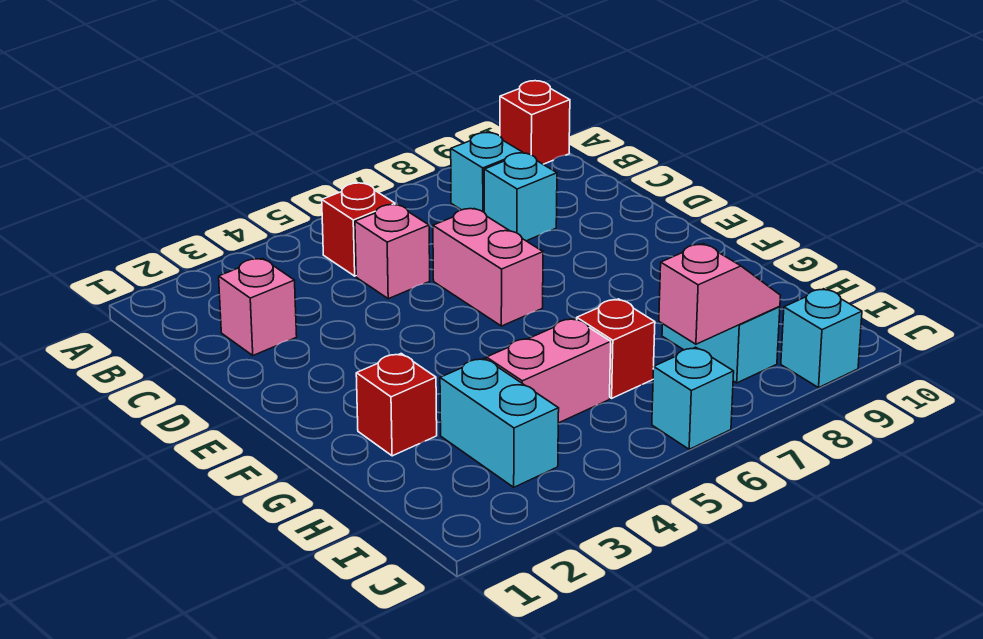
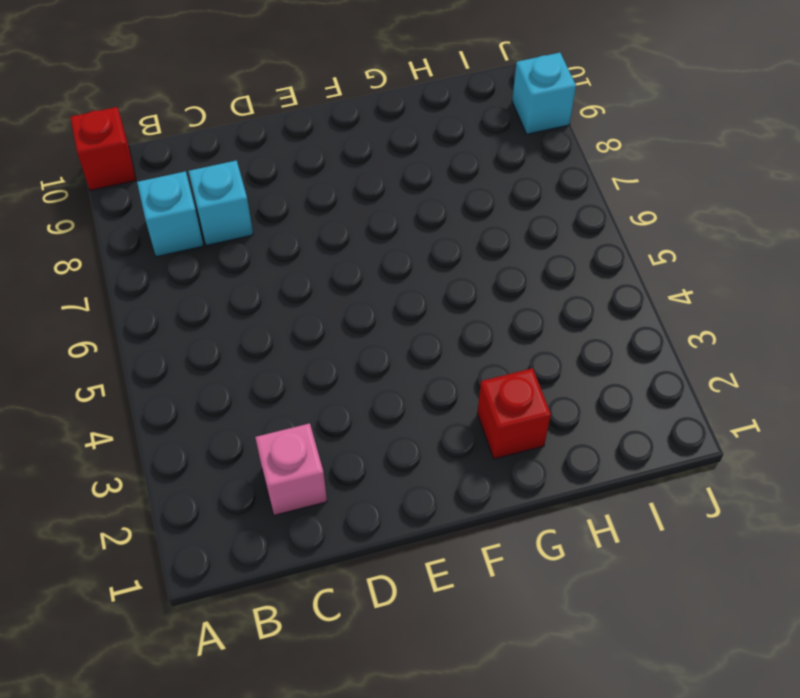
none -> red brick B5 level 1
none -> pink brick C5 level 1
none -> pink brick D6:E6 level 1

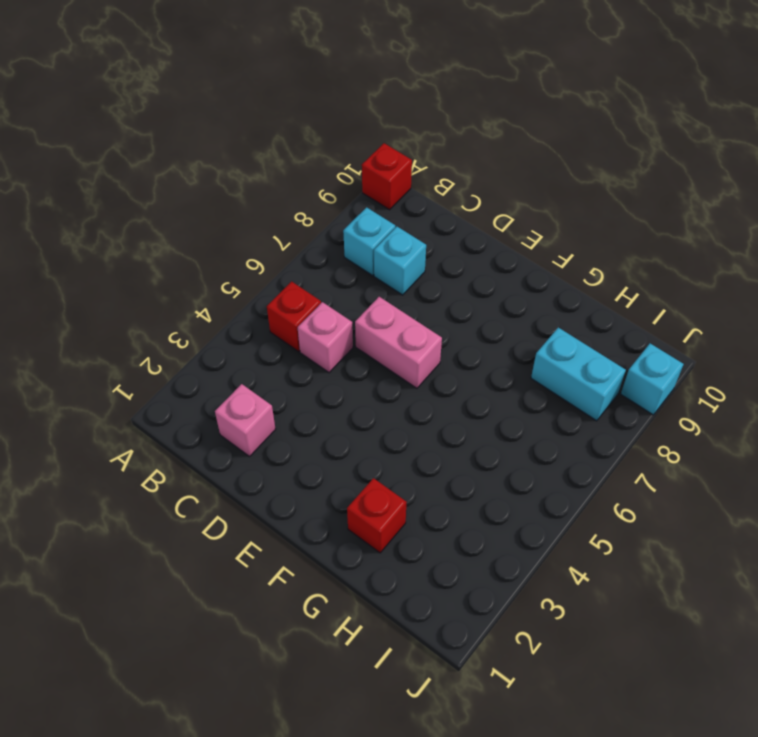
none -> cyan brick H3:I3 level 1
none -> pink brick H4:H5 level 1
none -> red brick H6 level 1

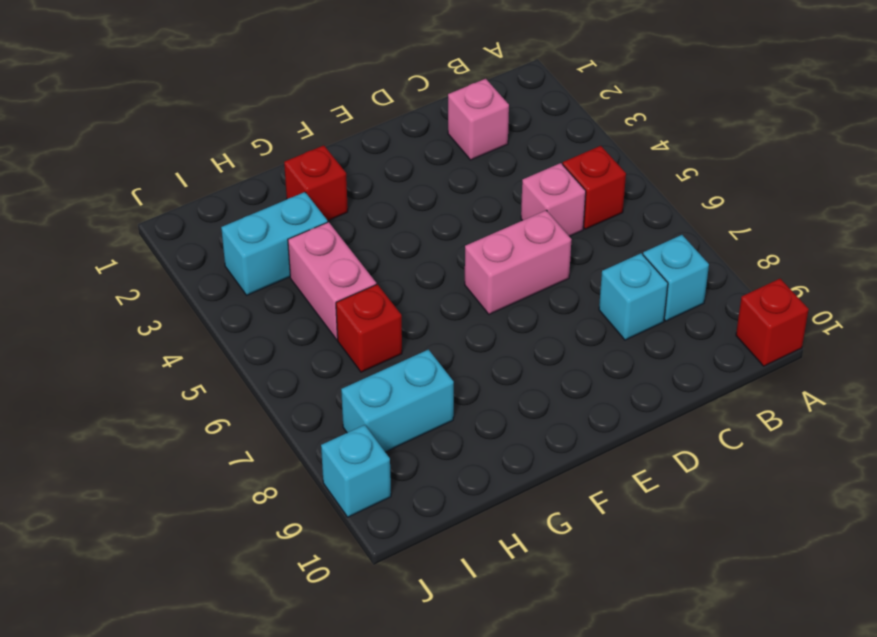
none -> cyan brick J6 level 1
none -> pink slope I7:I8 level 2 top 7

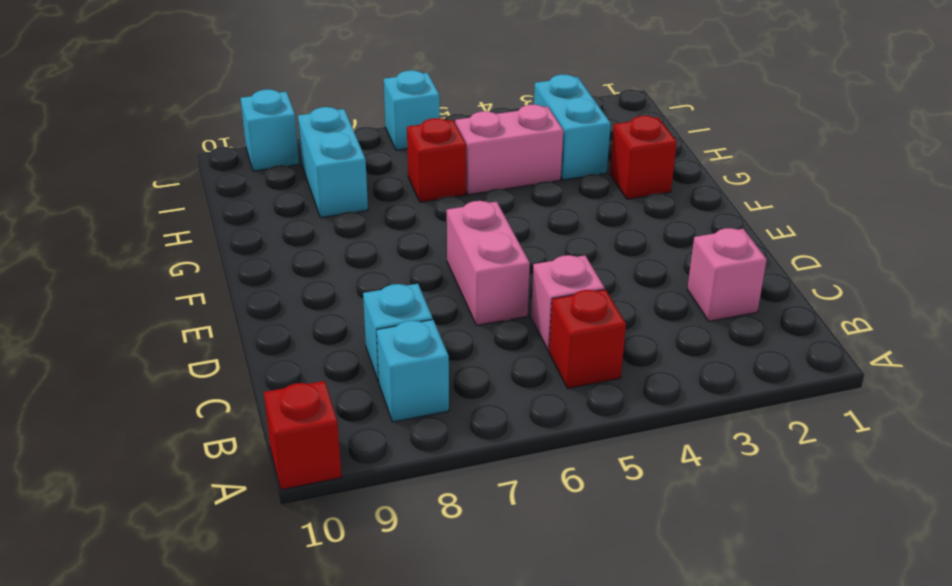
none -> pink slope I7:I8 level 2 top 7

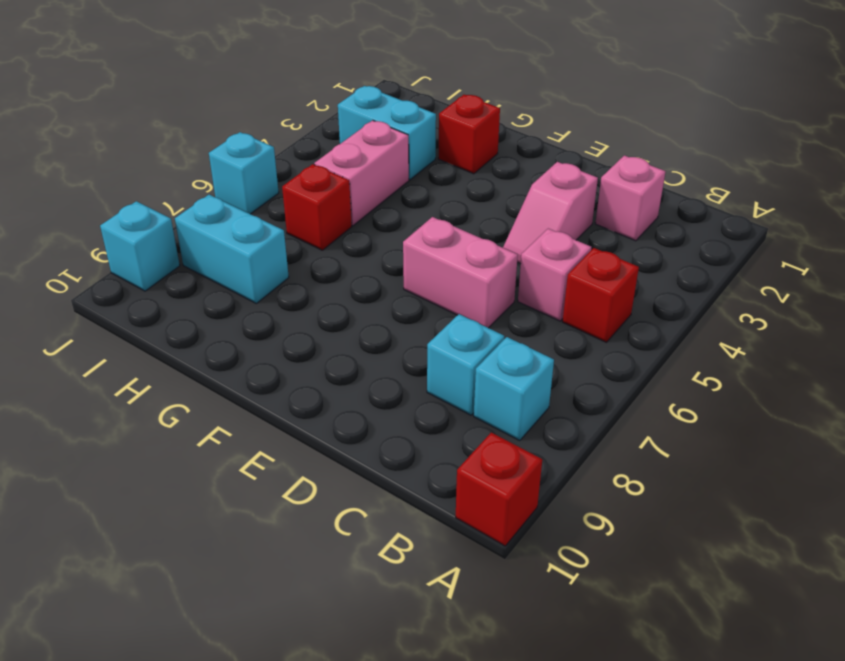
pink slope D3:D4 level 1 top 3 -> pink slope I7:I8 level 2 top 7

